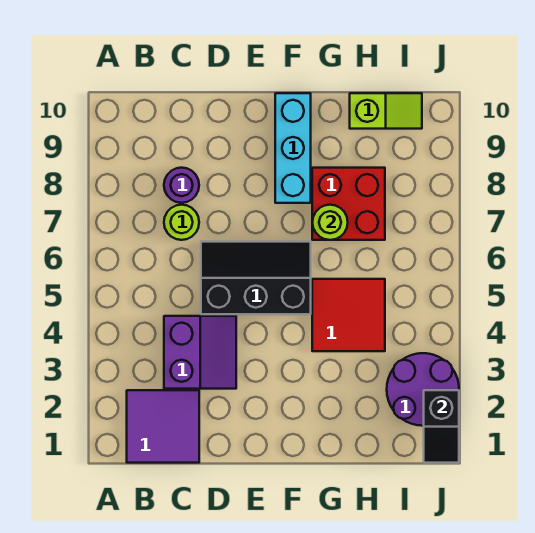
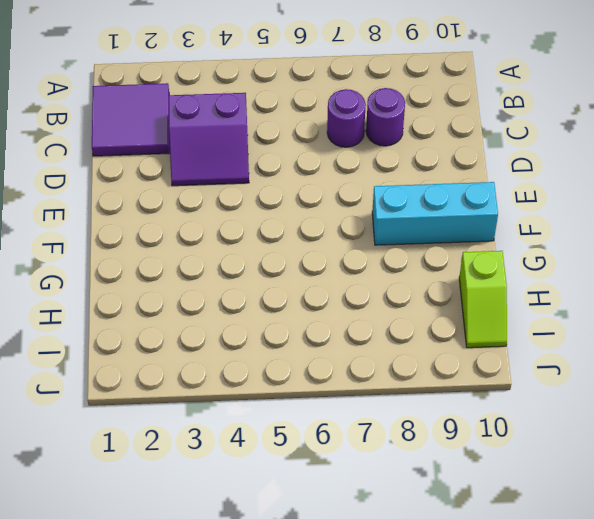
purple round brick C7 level 1 -> lime round brick C7 level 1
none -> black slope D5:F6 level 1 top 5
none -> red tile G4:H5 level 1
none -> red brick G7:H8 level 1

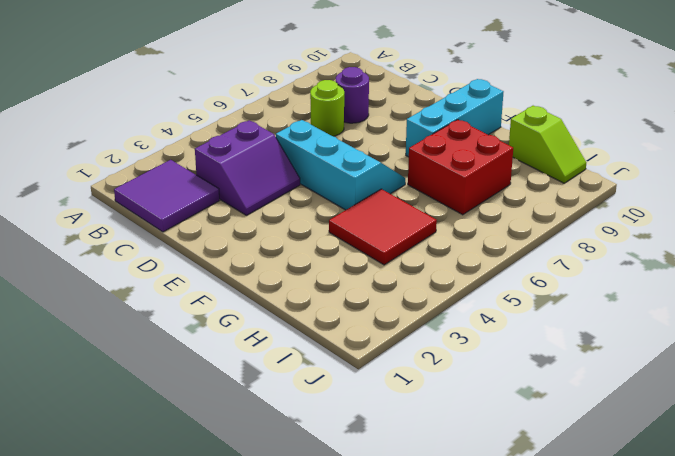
cyan slope D5:F6 level 1 top 5 -> black slope D5:F6 level 1 top 5
none -> purple round brick I2:J3 level 1
none -> lime round brick G7 level 2
none -> black slope J1:J2 level 2 top 2

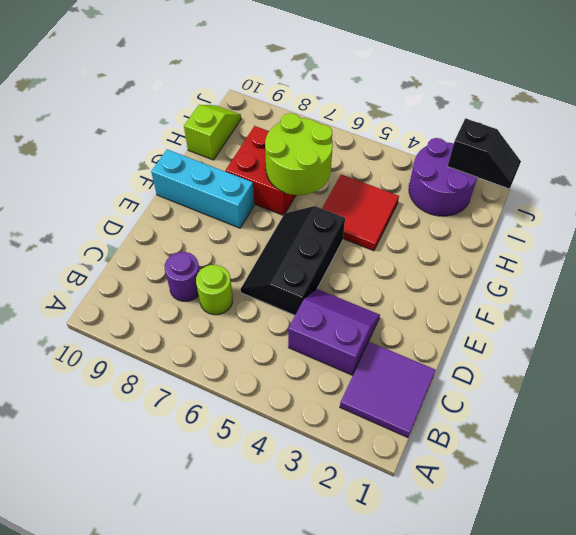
lime round brick G6:H7 level 2 -> lime round brick G7 level 2

